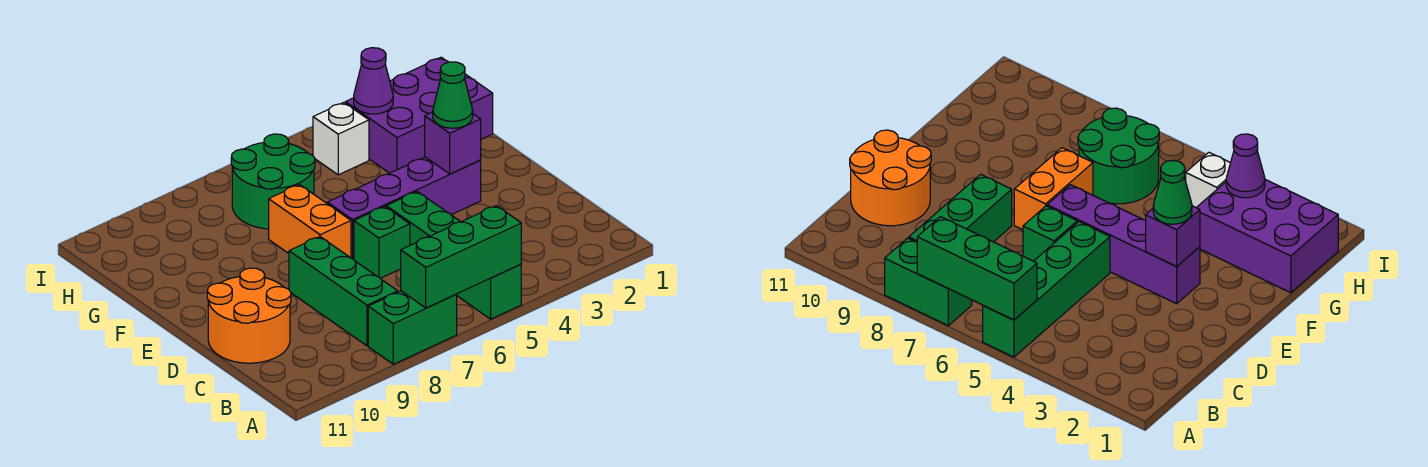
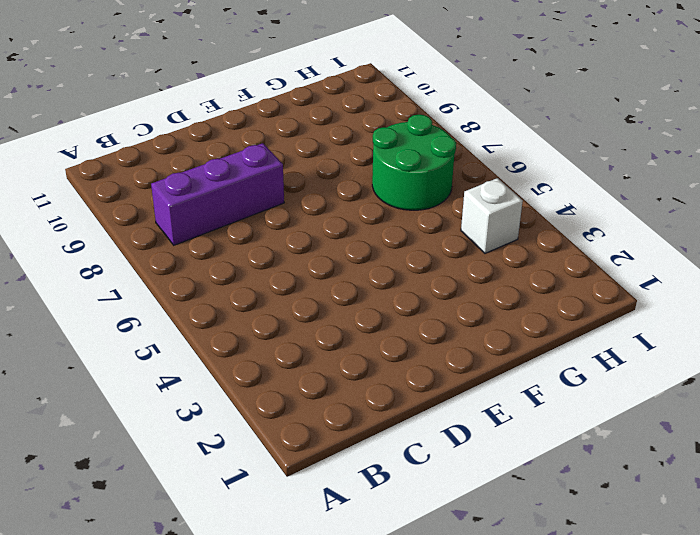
purple brick B8:D8 level 1 -> green brick B8:D8 level 1
none -> green brick A5:D5 level 1
none -> green brick A7:A8 level 1
none -> orange round brick C10:D11 level 1

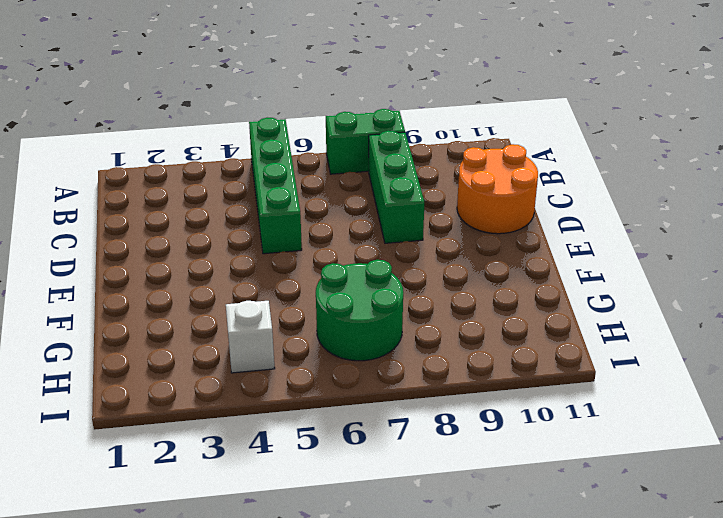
none -> green brick D6 level 1
none -> purple brick E3:E6 level 1
none -> orange brick E7:F7 level 1

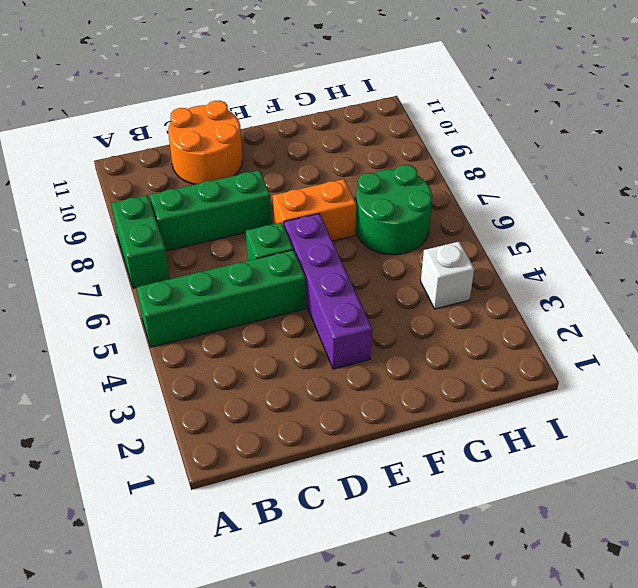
none -> purple brick G1:H3 level 1
none -> green brick A5:A7 level 2
none -> purple brick E3 level 2

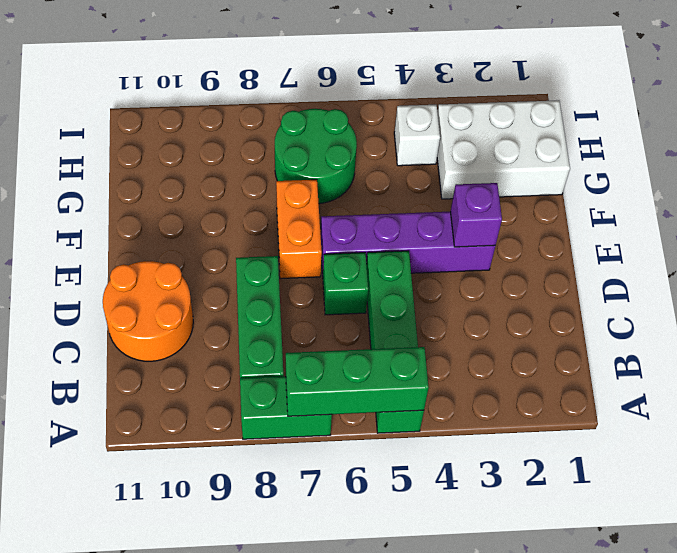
white brick G1:H3 level 1 -> purple brick G1:H3 level 1
none -> purple cone H3 level 2
none -> green cone E3 level 3

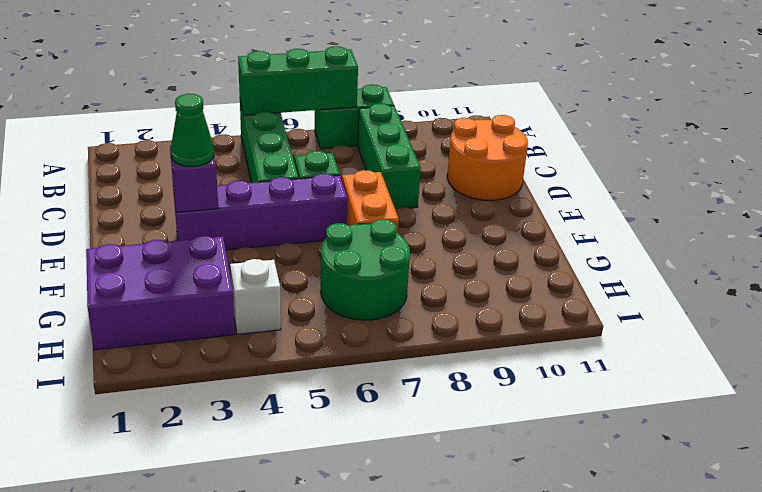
none -> purple cone H3 level 2

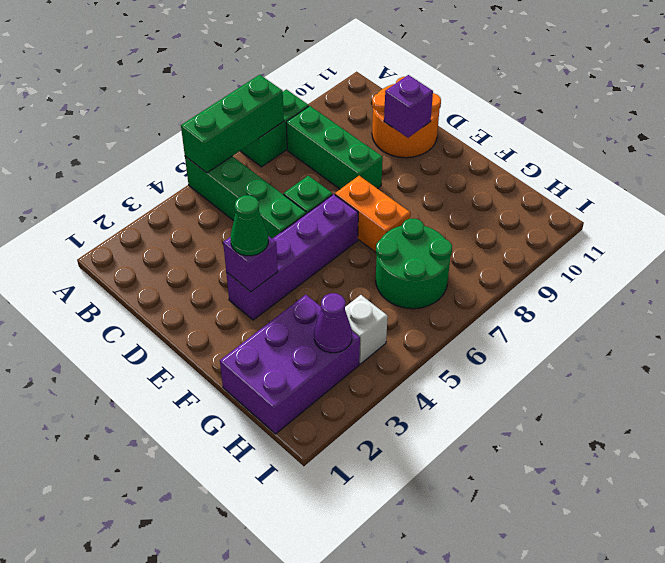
purple brick D10 level 2 -> none

